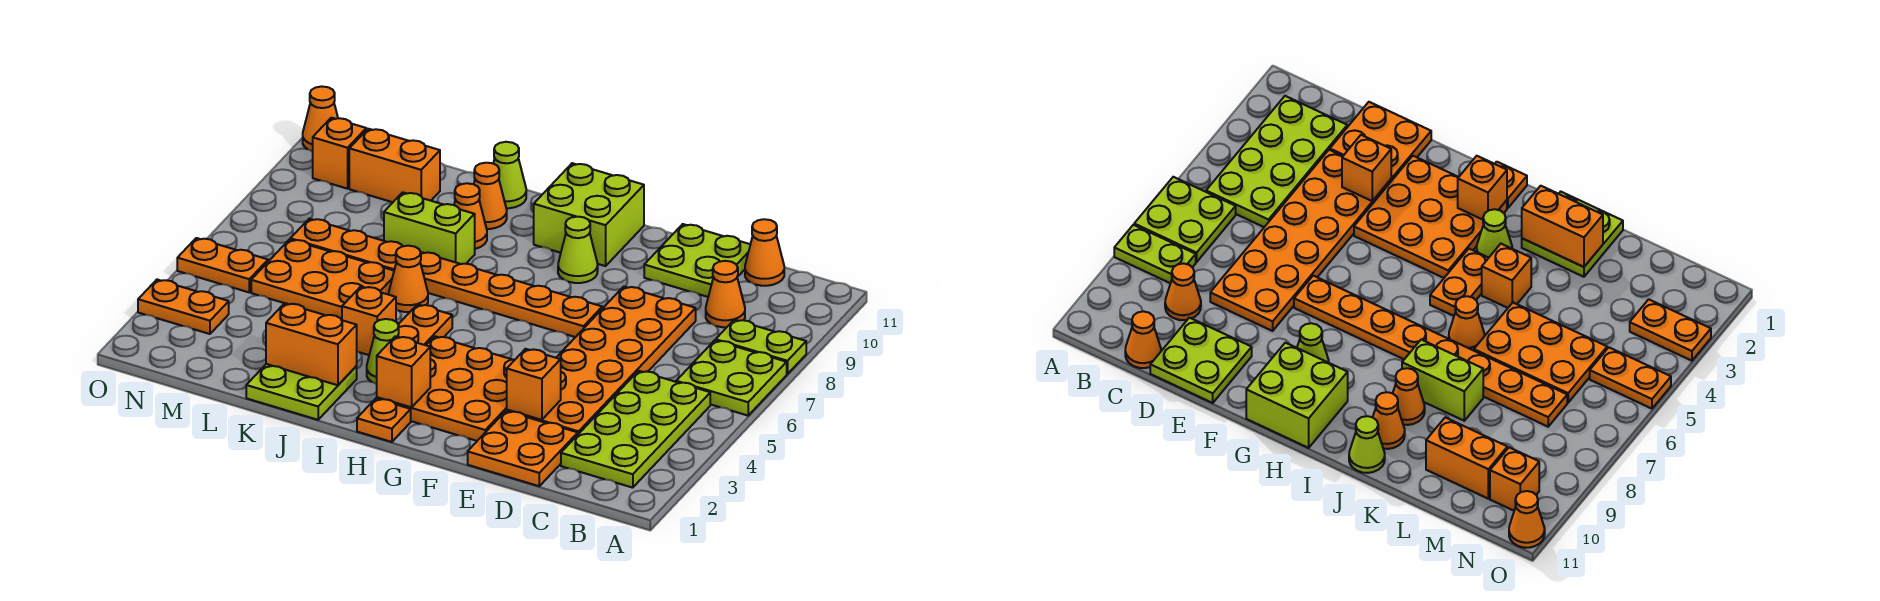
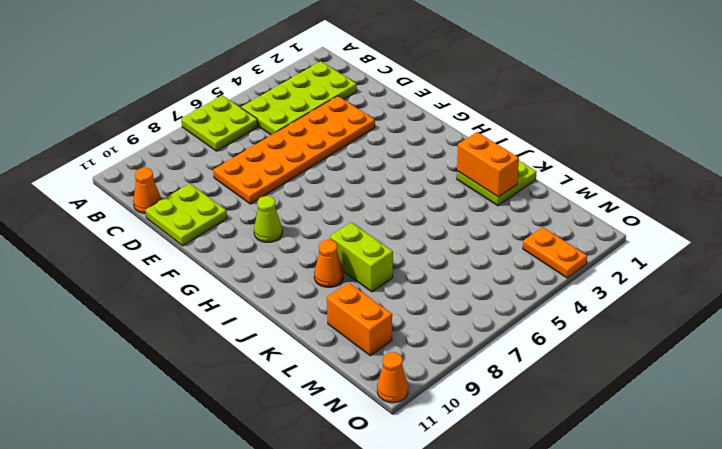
none -> lime plate A8:B8 level 1
none -> orange cone C9 level 1
none -> orange plate D1:E2 level 1
none -> orange plate F2:H4 level 1

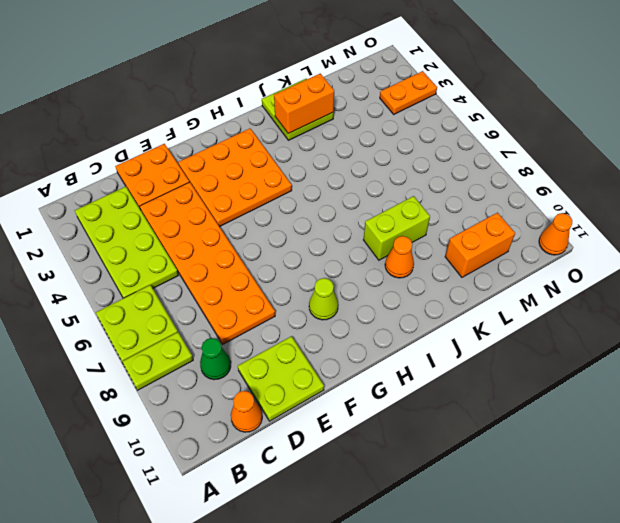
green cone C9 level 1 -> orange cone C9 level 1
none -> orange plate F7:M7 level 1
none -> lime brick G10:H11 level 1
none -> orange plate H1 level 1
none -> lime cone I3 level 1

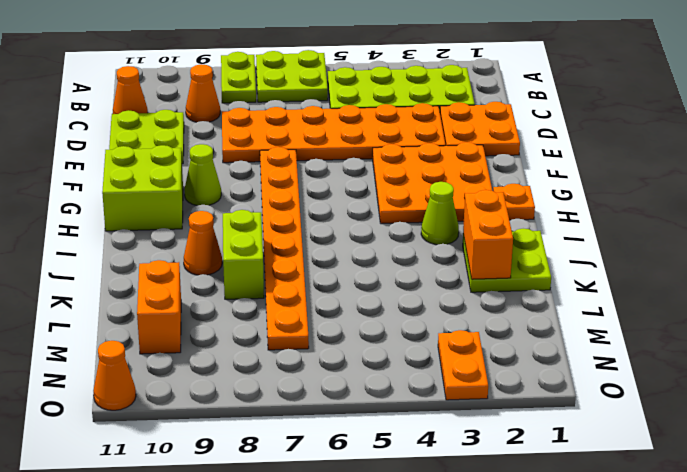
none -> orange plate I4:I5 level 1
none -> orange brick J4 level 1
none -> orange cone J6 level 1
none -> orange cone J10 level 1

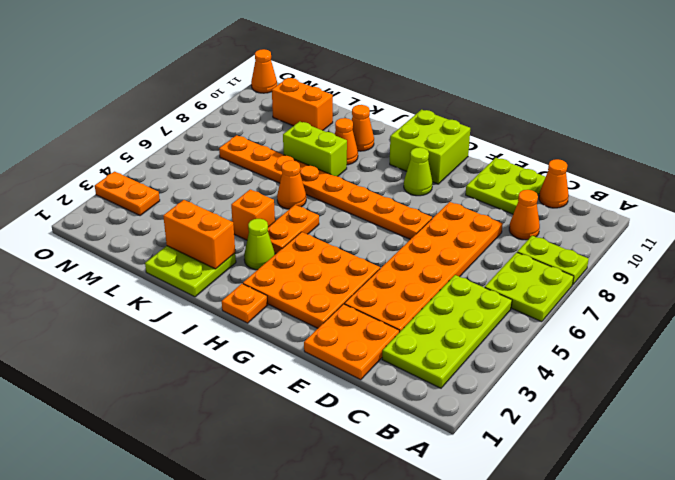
none -> lime cone J11 level 1
none -> orange plate K5:M6 level 1
none -> orange plate N5:O5 level 1
none -> orange brick N10 level 1

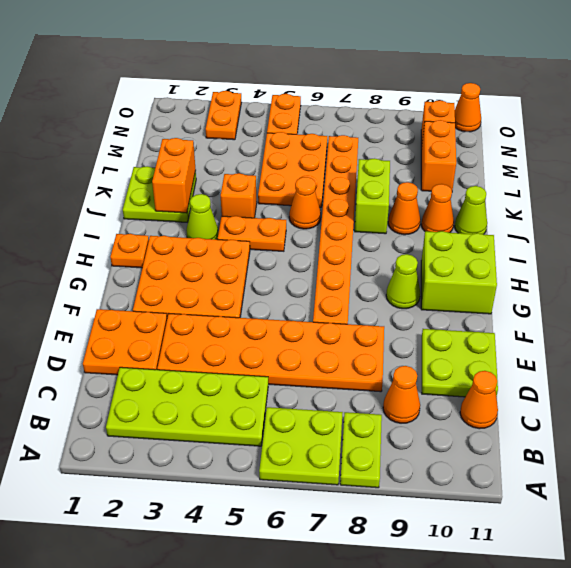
none -> orange brick E3 level 2
none -> orange brick H2 level 2

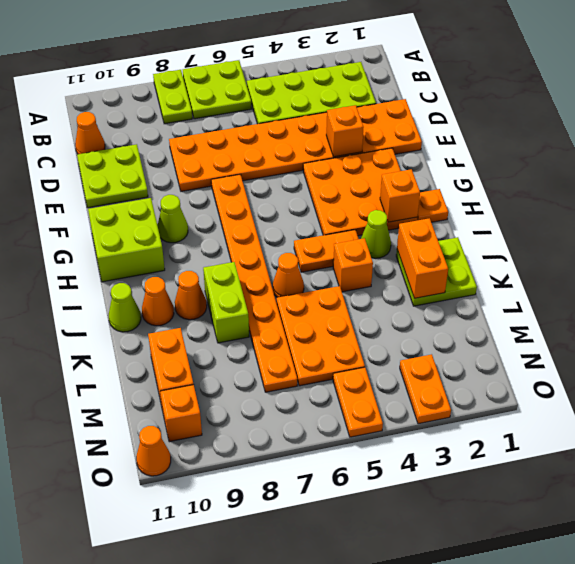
none -> orange cone C9 level 1

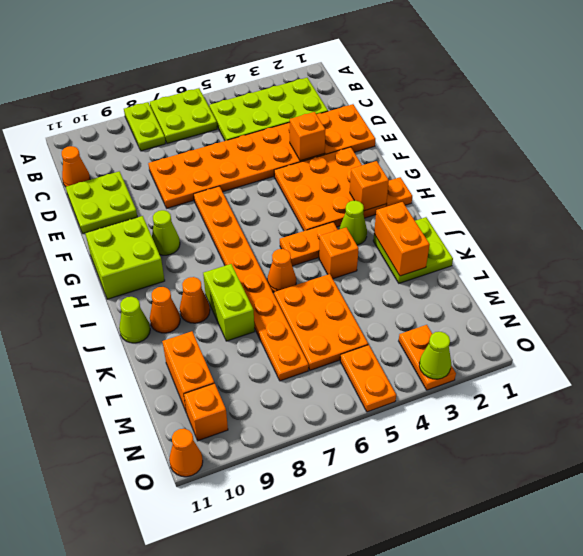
lime cone O3 level 2 -> none
none -> orange cone C9 level 1

